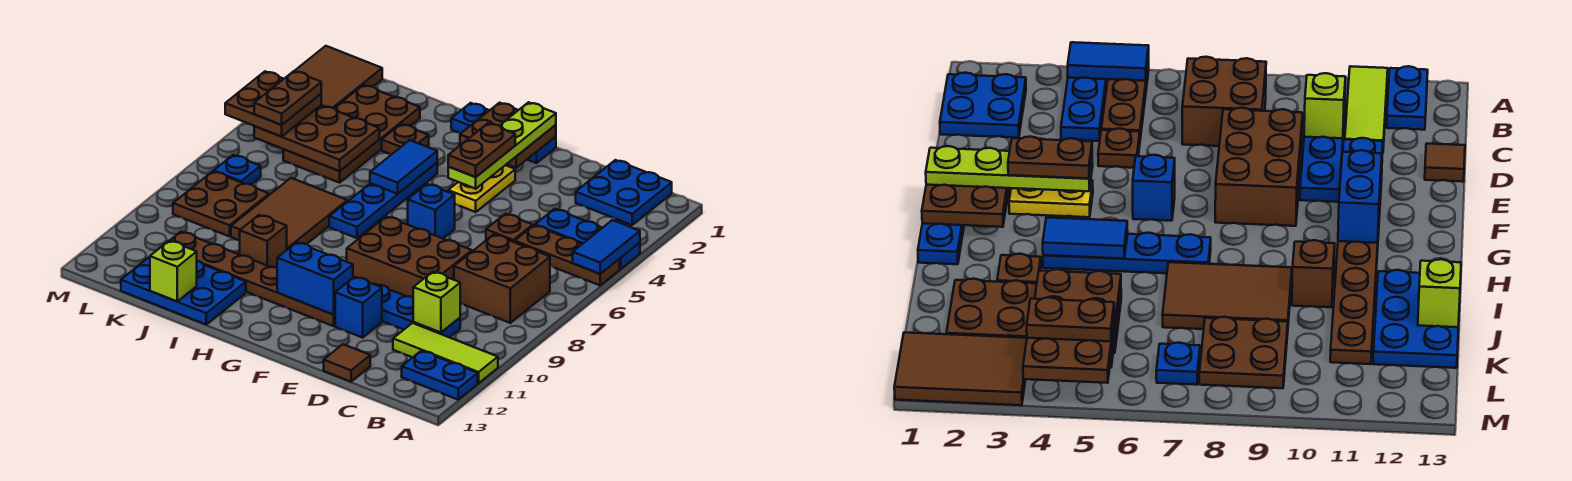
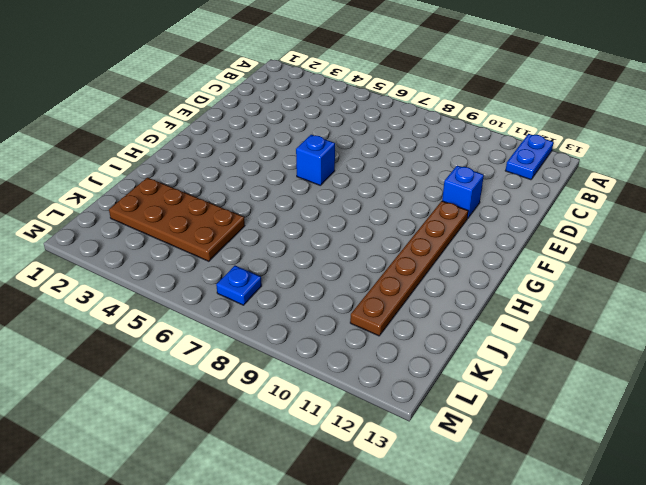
none -> blue plate A4:C4 level 1
none -> brown plate A5:C5 level 1
none -> lime tile A11:C11 level 1
none -> blue plate B1:C2 level 1

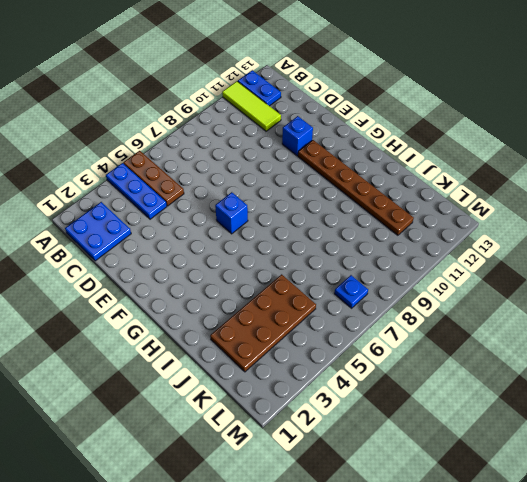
none -> brown brick B7:C8 level 1
none -> blue plate C10:E10 level 1
none -> brown plate D5 level 1
none -> brown brick D8:F9 level 1

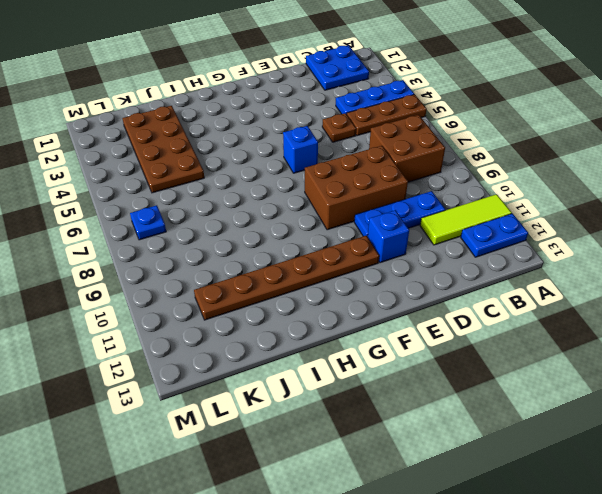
none -> brown tile D13 level 1
none -> blue plate F1:H1 level 1
none -> yellow plate F3:F4 level 1
none -> blue plate H4:H7 level 1

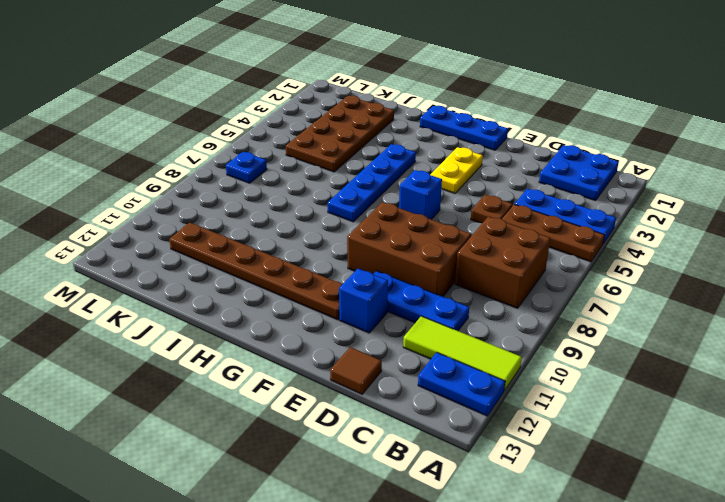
none -> brown plate I3 level 1
none -> brown tile I7:J9 level 1
none -> brown brick I10 level 1
none -> blue plate I12:K13 level 1

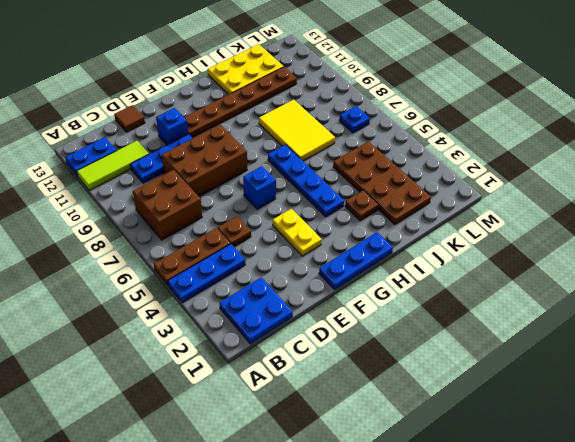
yellow tile I7:J9 level 1 -> brown tile I7:J9 level 1
yellow plate I12:K13 level 1 -> blue plate I12:K13 level 1
none -> brown brick I10 level 1
none -> brown plate K8:L9 level 1
none -> brown tile L1:M3 level 1
none -> blue tile A4:A5 level 2

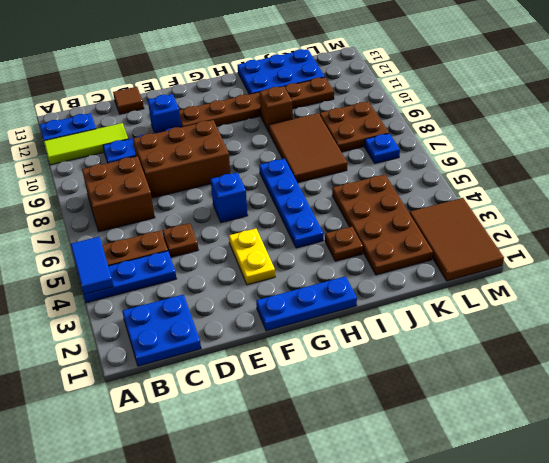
none -> lime brick C10 level 2
none -> brown plate F1:G2 level 2
none -> blue brick F11:G11 level 2
none -> blue tile H4:H5 level 2

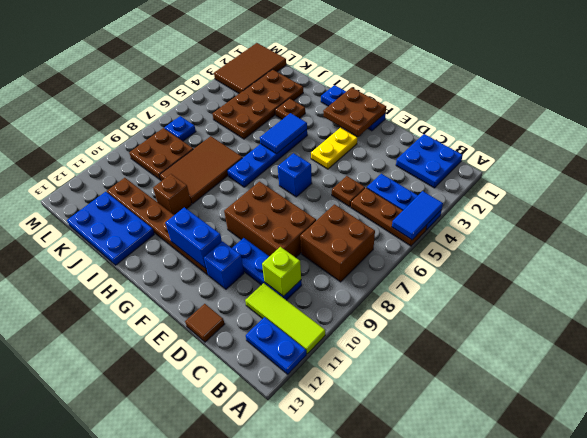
none -> brown plate J4:L5 level 2
none -> lime brick J13 level 2
none -> lime plate F1:F4 level 3
none -> brown plate L4:M5 level 3

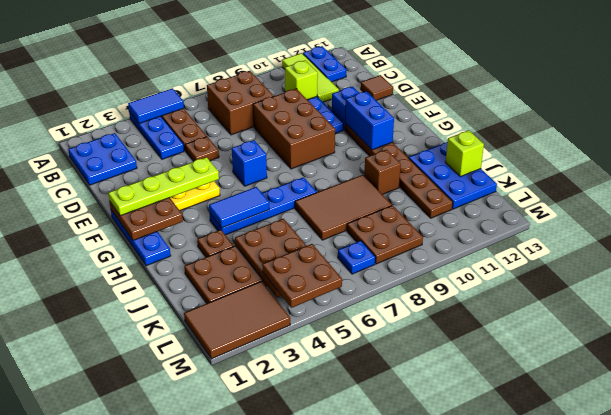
none -> brown plate F3:F4 level 4
none -> brown plate L4:L5 level 4

